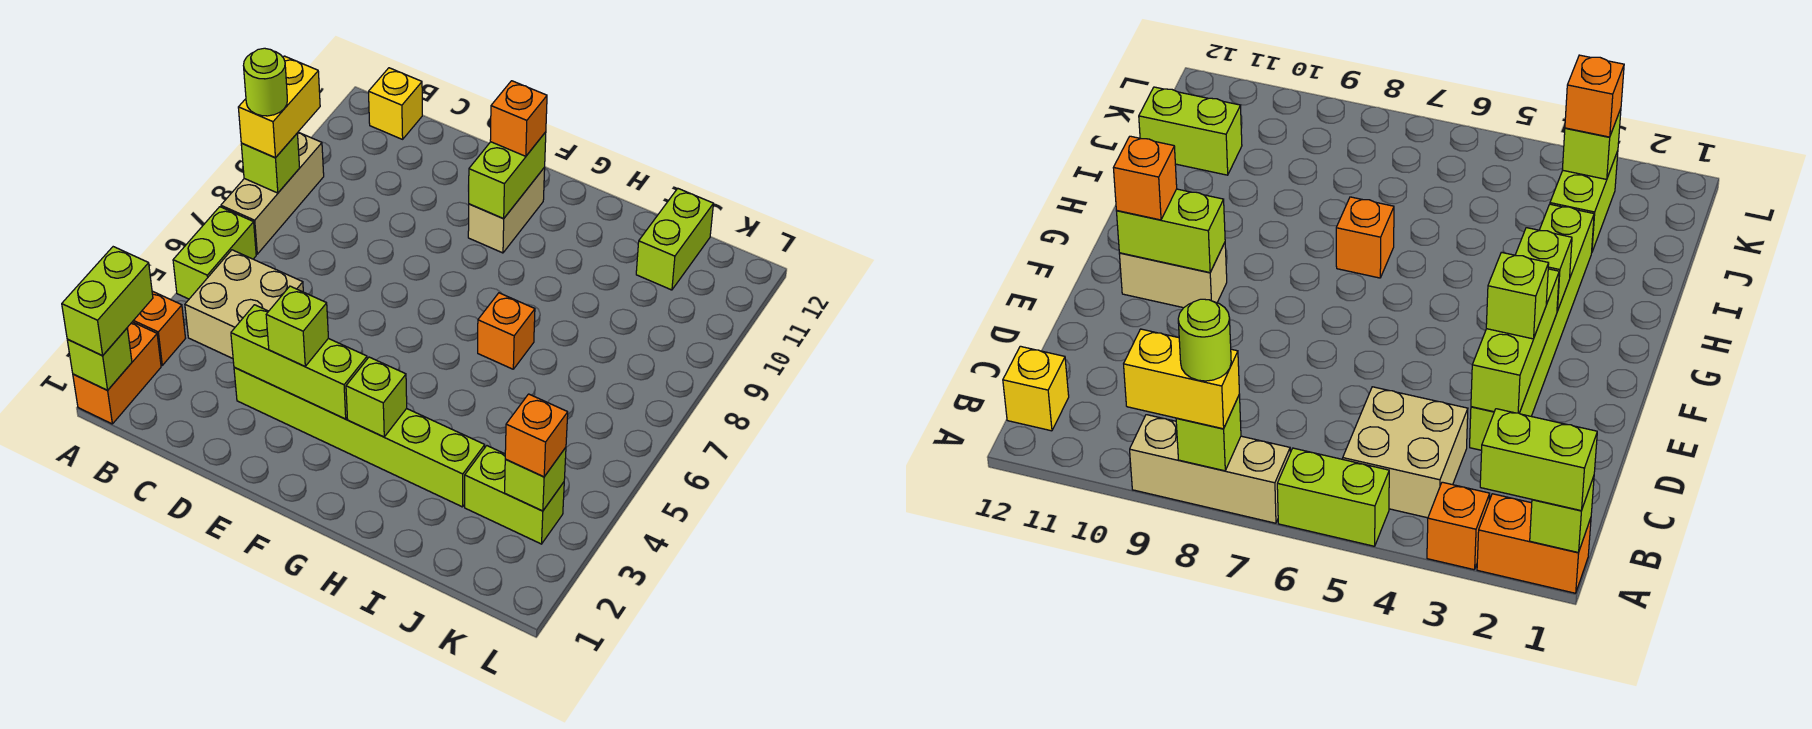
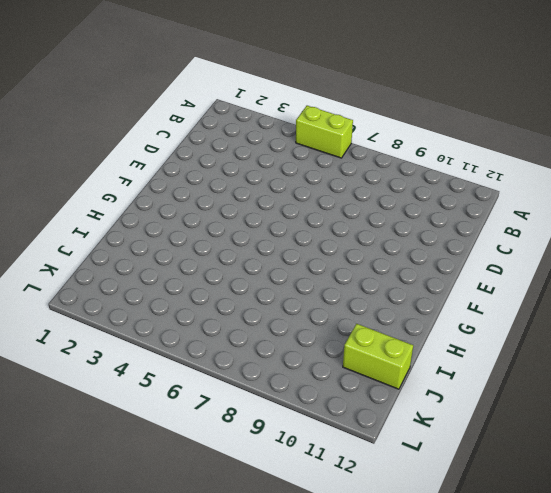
none -> orange brick A1:A2 level 1
none -> orange brick A3 level 1
none -> tan brick A7:A9 level 1

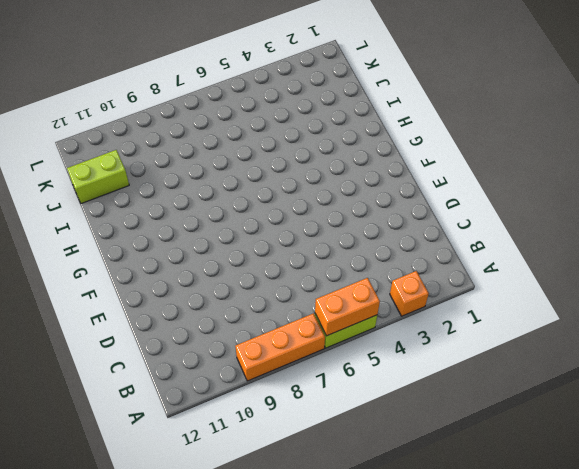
orange brick A5:A6 level 2 -> orange brick A1:A2 level 1
orange brick A7:A9 level 1 -> tan brick A7:A9 level 1
none -> tan brick B4:C5 level 1
none -> yellow brick B12 level 1
none -> lime brick D3:I3 level 1

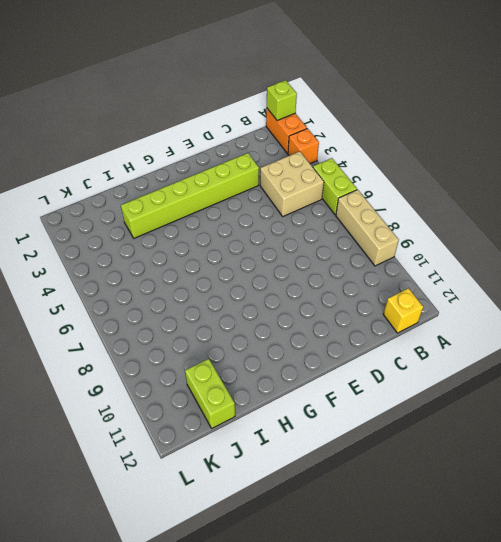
none -> tan brick F10:F11 level 1
none -> orange brick H7 level 1
none -> lime brick J3:K3 level 1

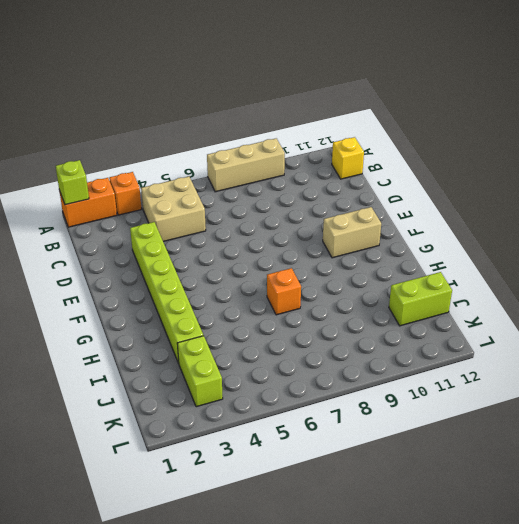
none -> lime brick A5:A6 level 1
none -> lime brick A8 level 2
none -> lime brick D3:F3 level 2

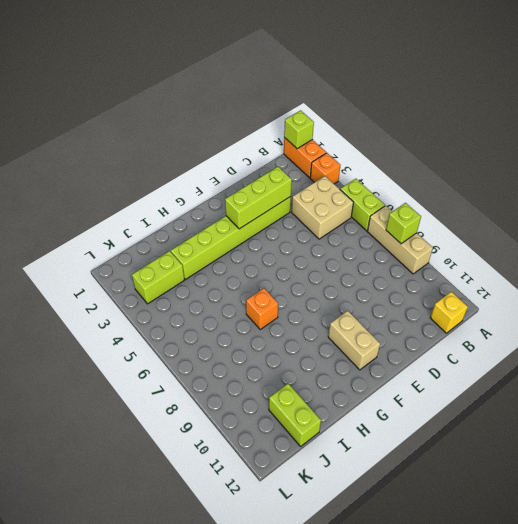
none -> lime brick F10:F11 level 2
none -> lime brick G3 level 2
none -> lime brick K3 level 2

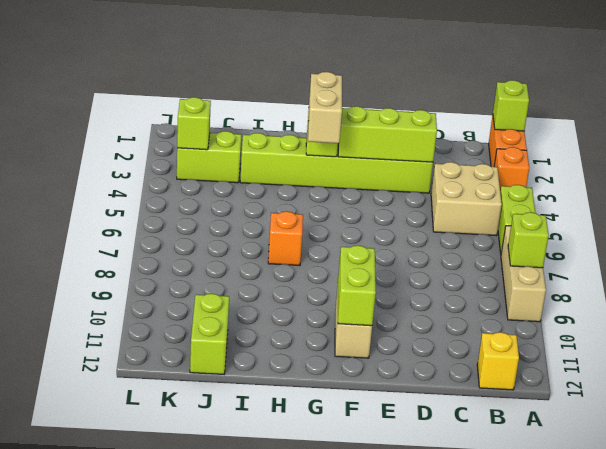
tan brick G3:G4 level 3 -> none
none -> lime brick A1:A2 level 3
none -> yellow brick A8:A9 level 3
none -> lime brick E3 level 3

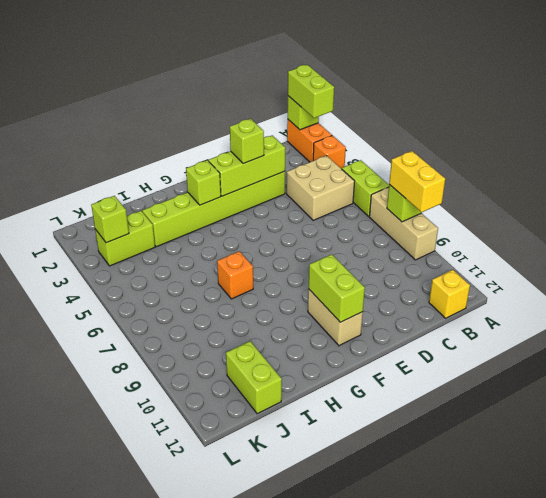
none -> orange brick F11 level 3
none -> orange brick K3 level 3
none -> lime round brick A8 level 4

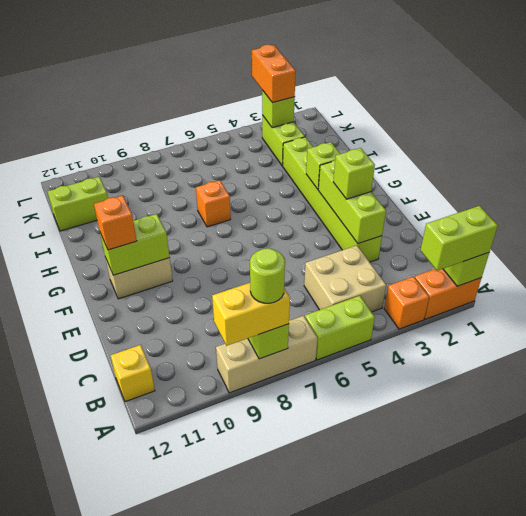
orange brick K3:L3 level 3 -> orange brick K3 level 3

